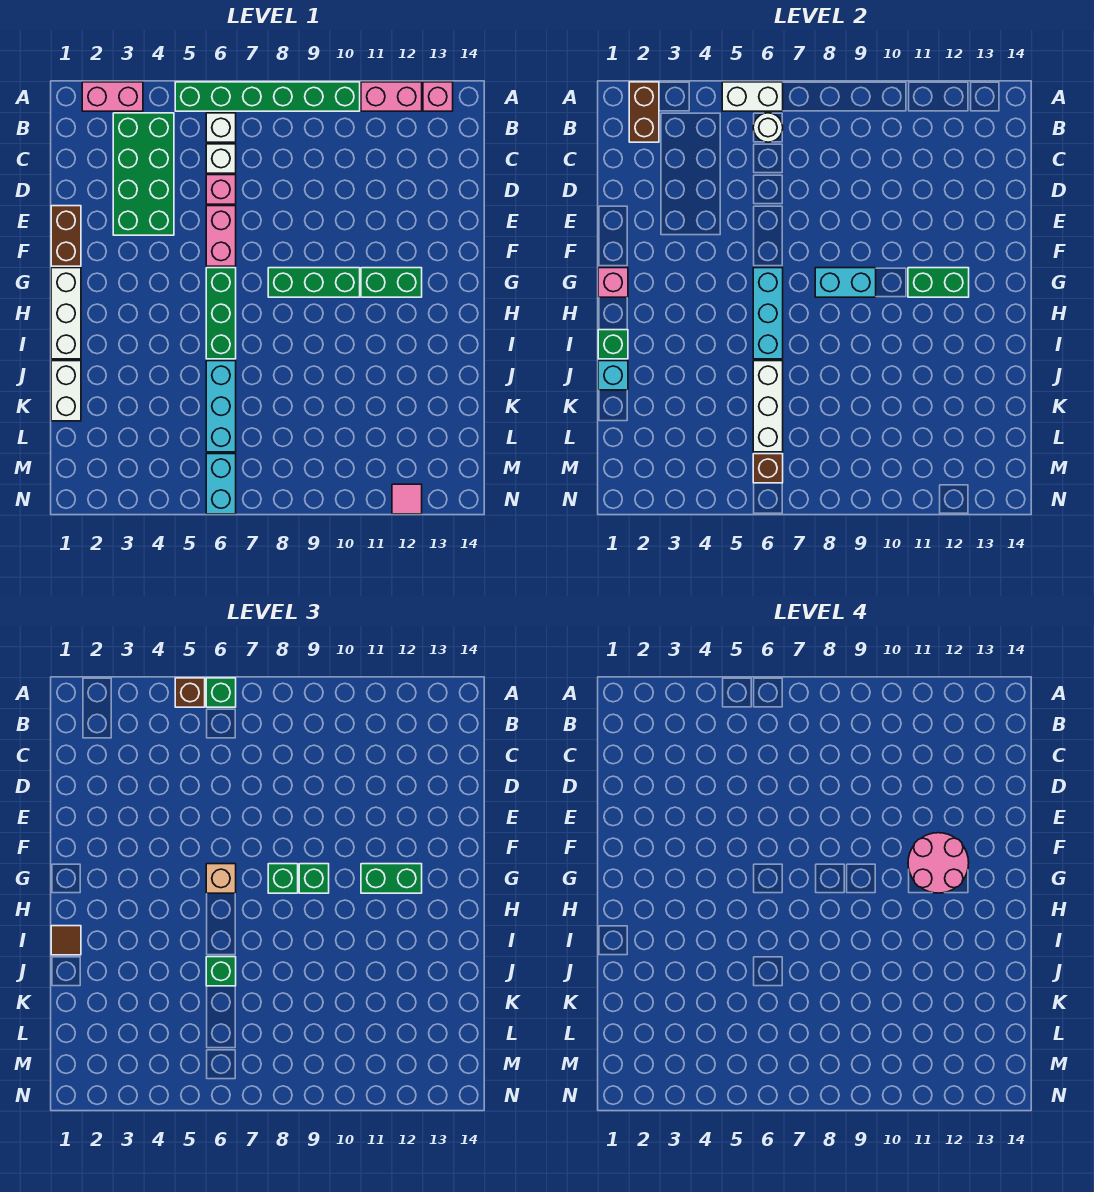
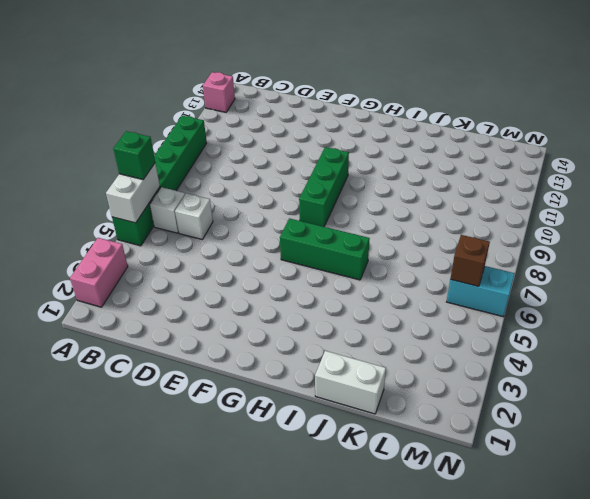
none -> pink brick A11:A12 level 1
none -> green brick B3:E4 level 1
none -> pink brick D6 level 1
none -> brown brick E1:F1 level 1

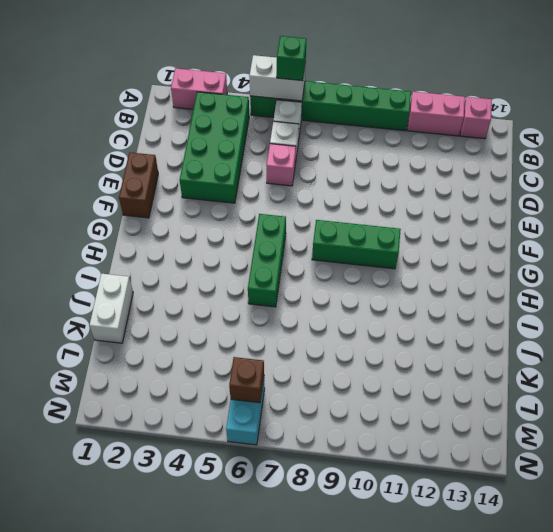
none -> pink brick E6:F6 level 1
none -> white brick G1:I1 level 1
none -> green brick G11:G12 level 1
none -> cyan brick J6:L6 level 1

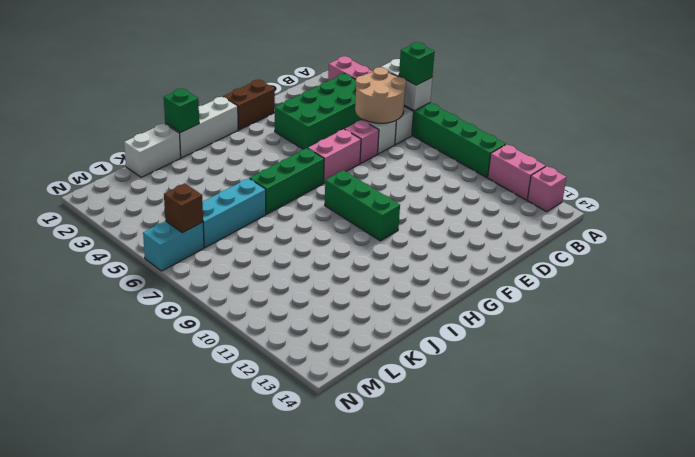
tan round brick B5:C6 level 2 -> white round brick B6 level 2
none -> green brick G11:G12 level 1
none -> pink tile N12 level 1
none -> brown brick A2:B2 level 2
none -> pink brick G1 level 2

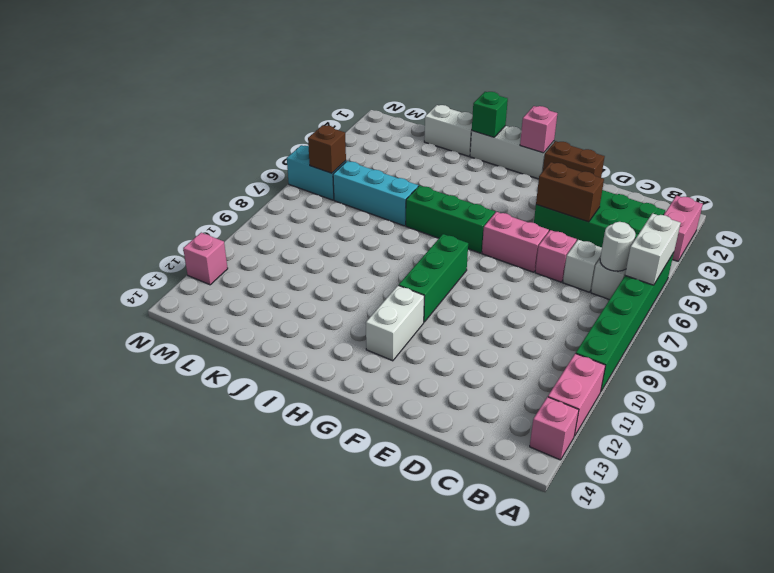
brown brick D4:E4 level 2 -> brown brick A2:B2 level 2
white brick G11:G12 level 1 -> green brick G11:G12 level 1
pink brick N12 level 1 -> pink tile N12 level 1
none -> cyan brick G6:I6 level 2
none -> cyan brick G8:G9 level 2
none -> green brick G11:G12 level 2
none -> cyan brick J1 level 2

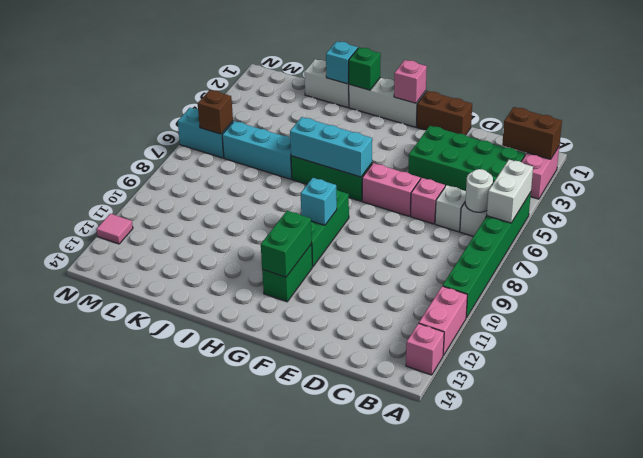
cyan brick G9 level 2 -> cyan brick G8:G9 level 2
none -> white brick J6:L6 level 2
none -> brown brick A5 level 3
none -> green brick A6 level 3
none -> tan brick G6 level 3

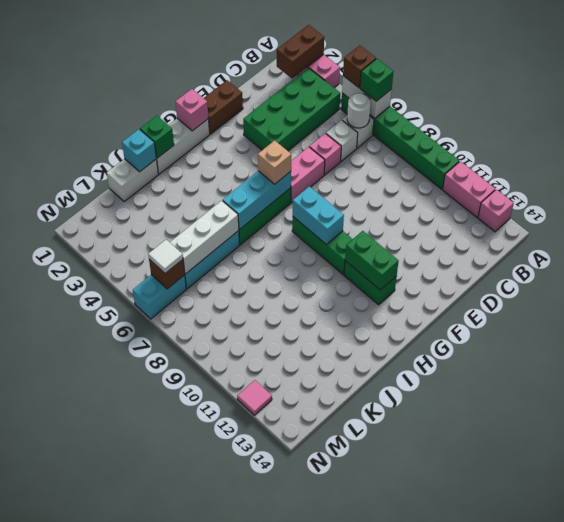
white tile M6 level 3 -> none
none -> green brick G8 level 3
none -> green brick G9 level 3
none -> green brick G11:G12 level 3
none -> brown tile I1 level 3

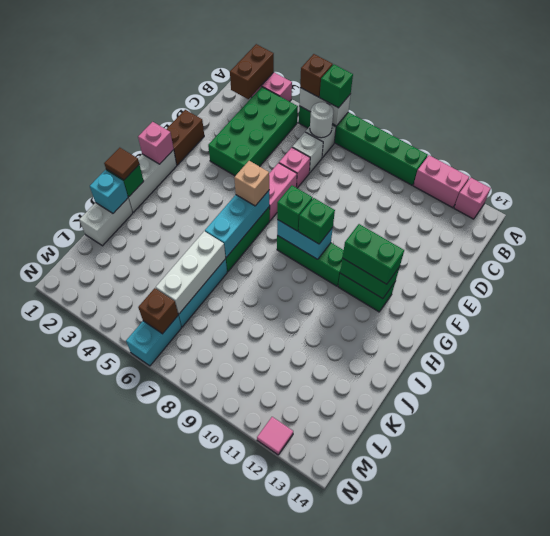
none -> green brick J6 level 3
none -> pink round brick F11:G12 level 4

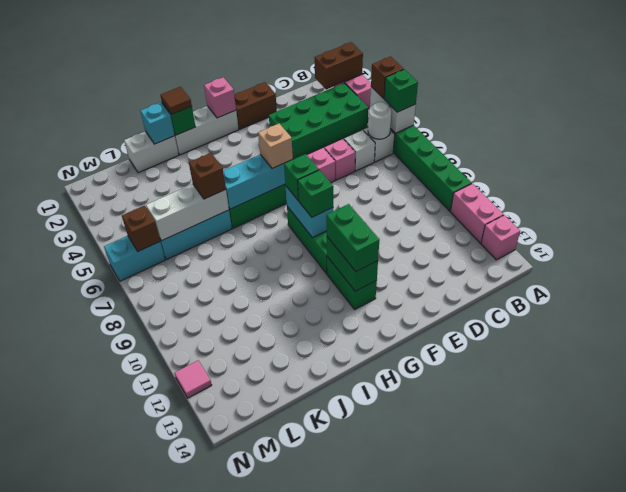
brown brick J6 level 3 -> green brick J6 level 3
none -> pink round brick F11:G12 level 4

